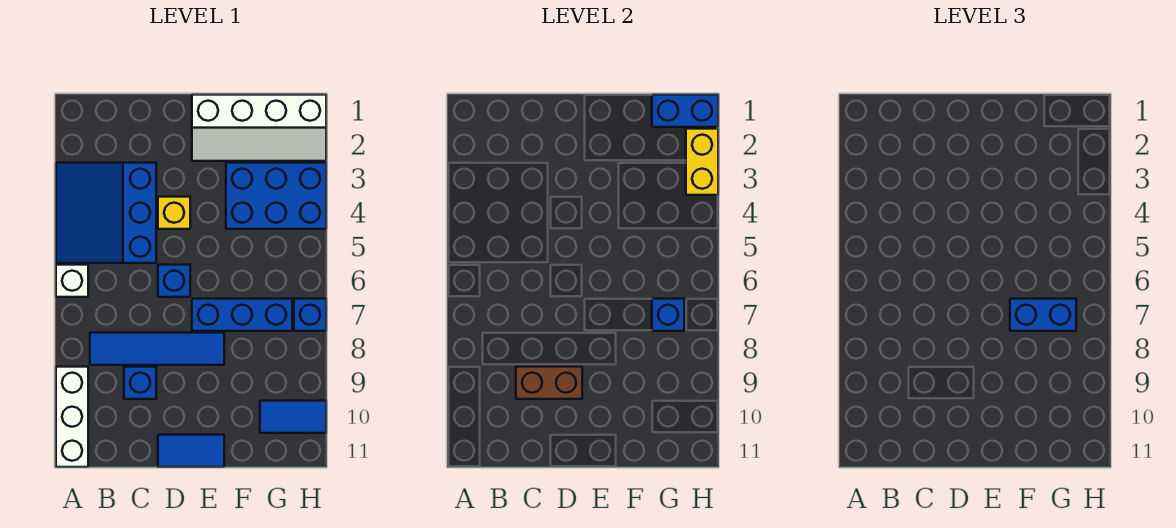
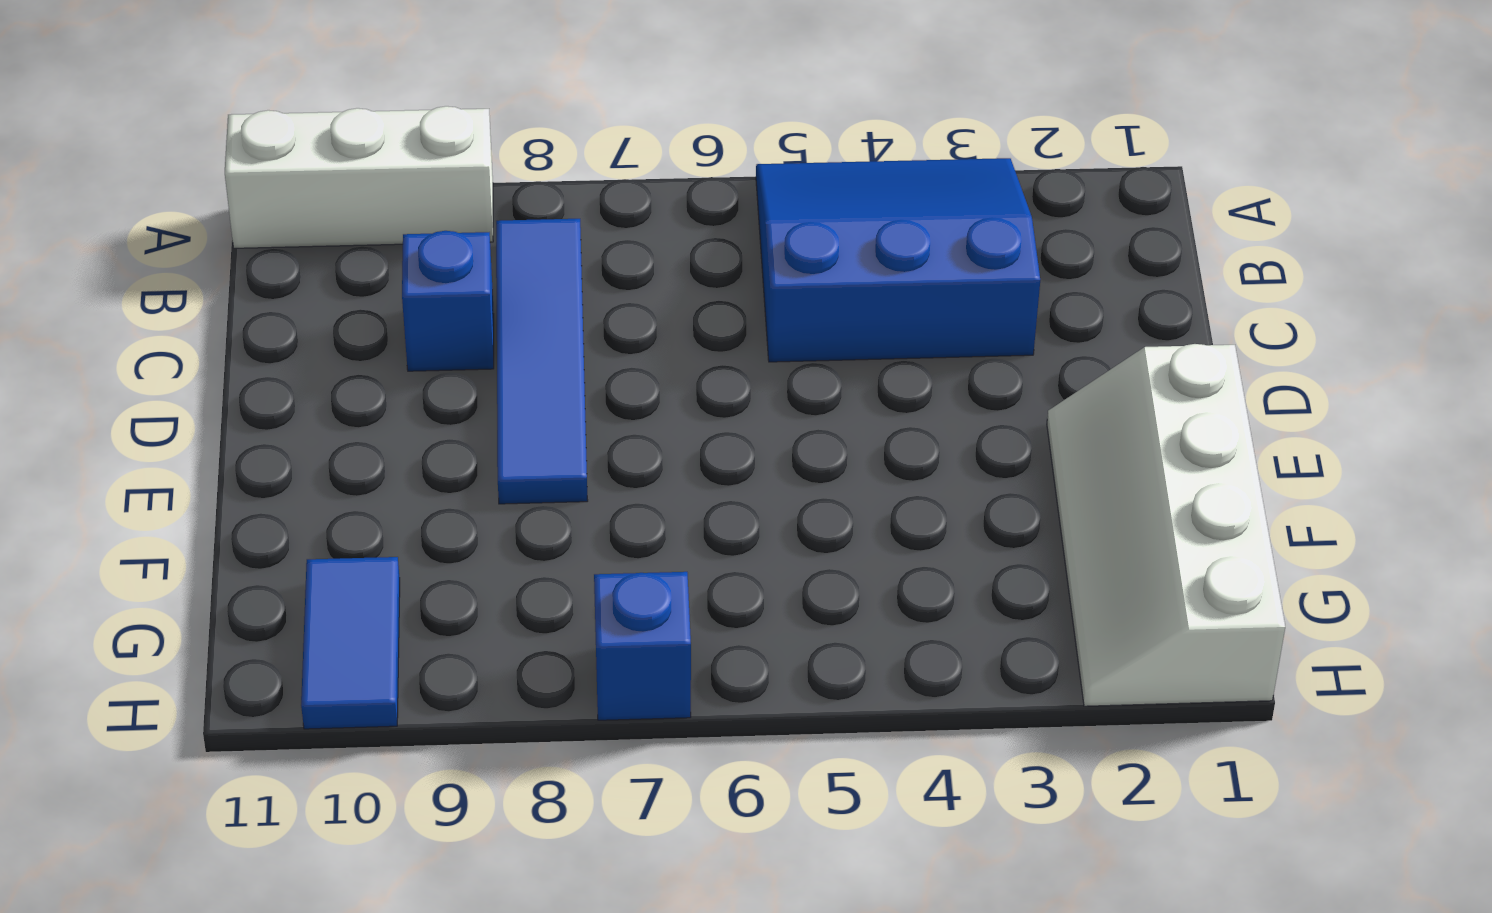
none -> white brick A6 level 1
none -> yellow brick D4 level 1
none -> blue brick D6 level 1

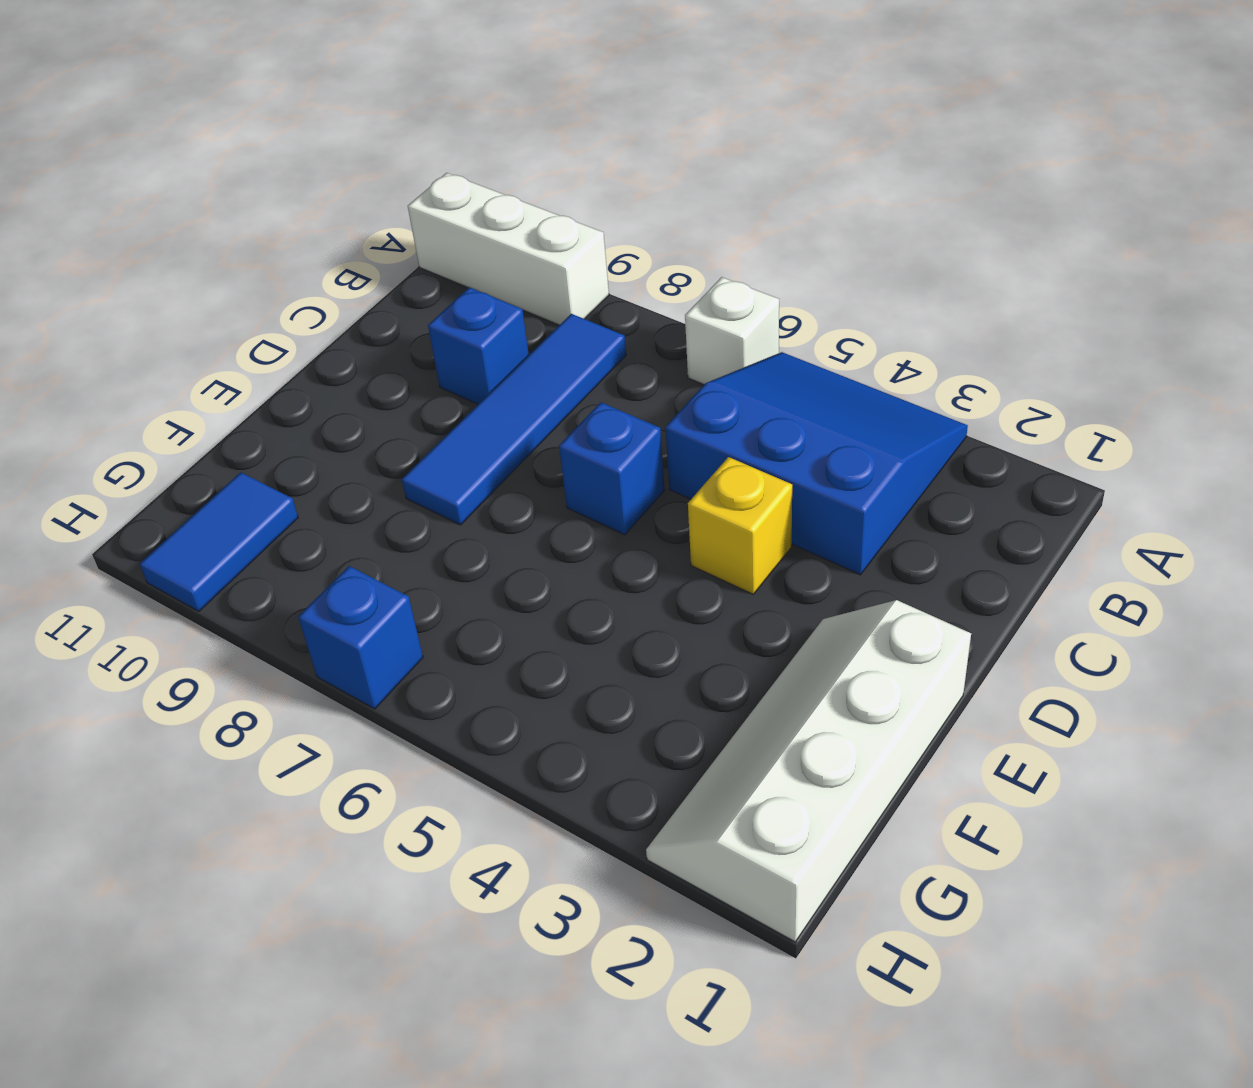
none -> blue tile D11:E11 level 1
none -> blue brick E7:G7 level 1
none -> blue brick F3:H4 level 1

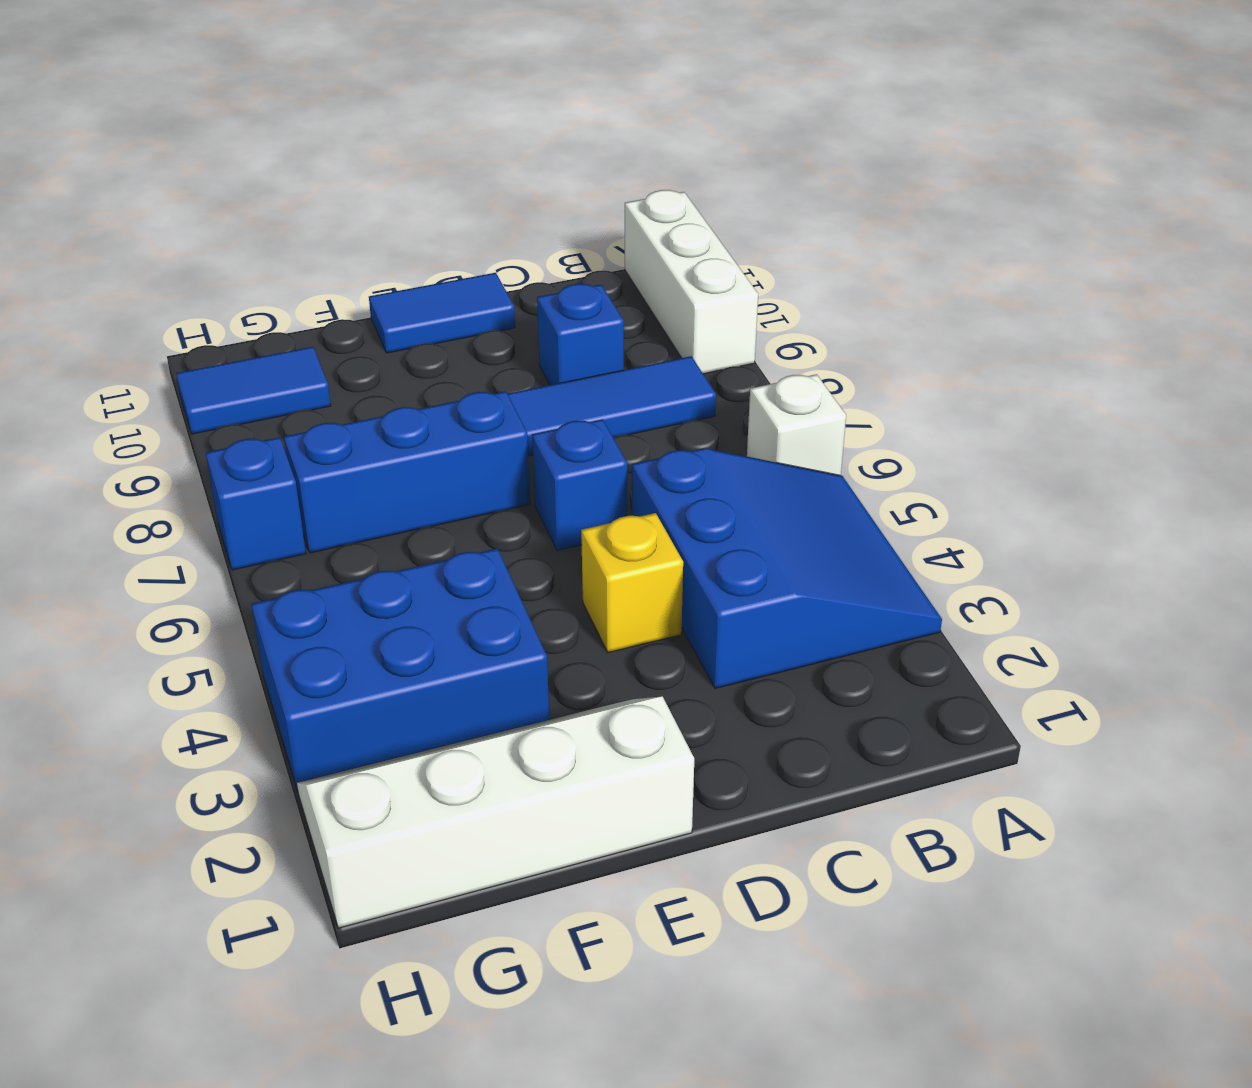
none -> brown brick C9:D9 level 2
none -> blue brick G1:H1 level 2
none -> blue brick G7 level 2

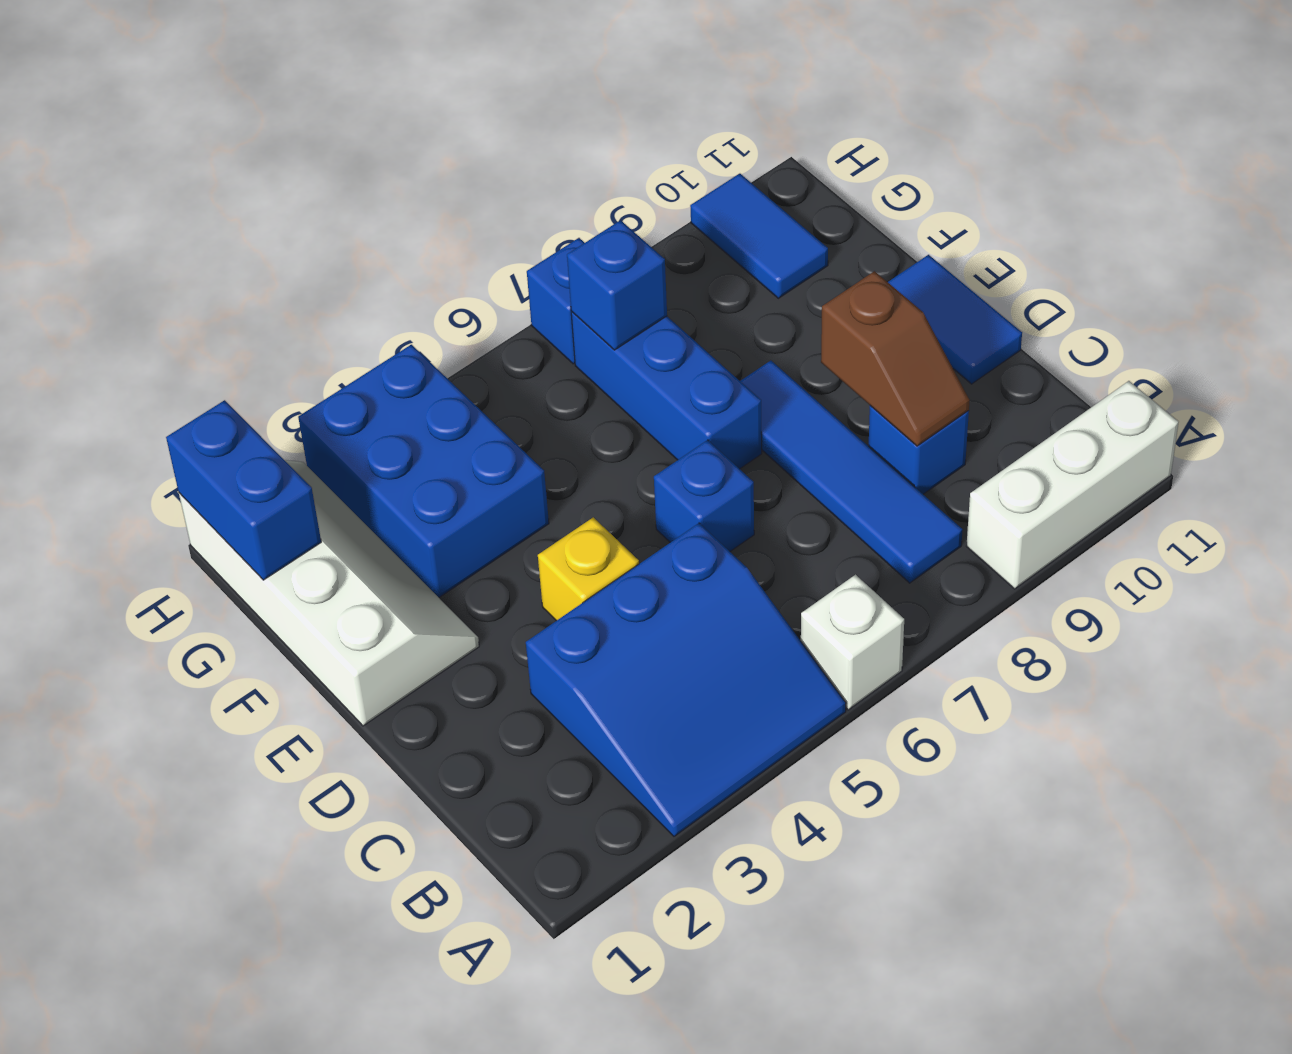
brown slope C9:D9 level 2 top D -> brown brick C9:D9 level 2
none -> yellow brick H2:H3 level 2
none -> blue brick F7:G7 level 3

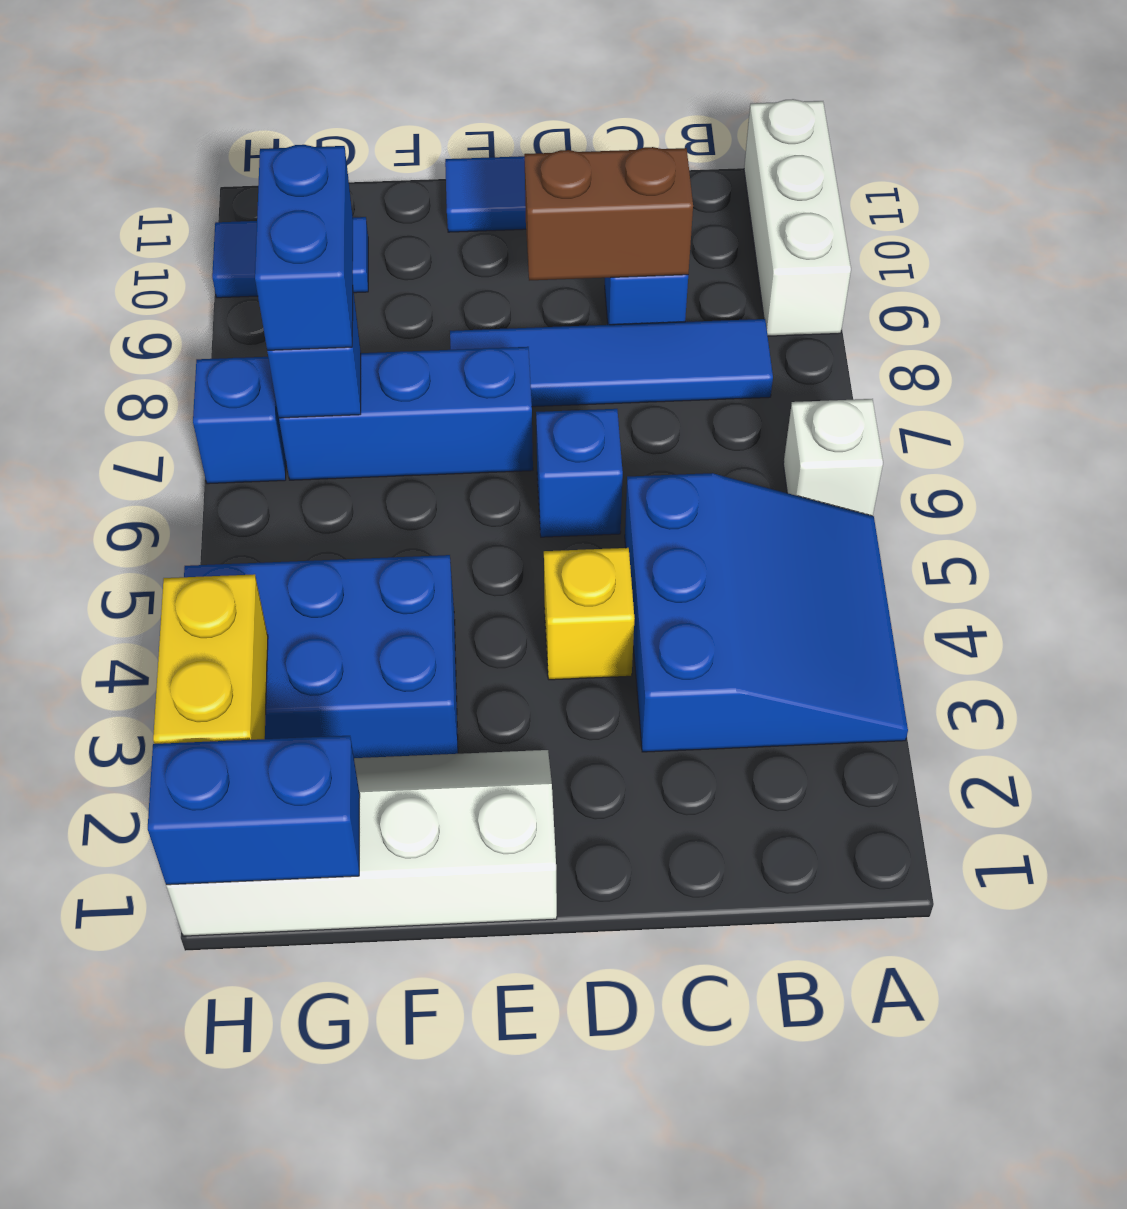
blue brick G7:G8 level 3 -> blue brick F7:G7 level 3

